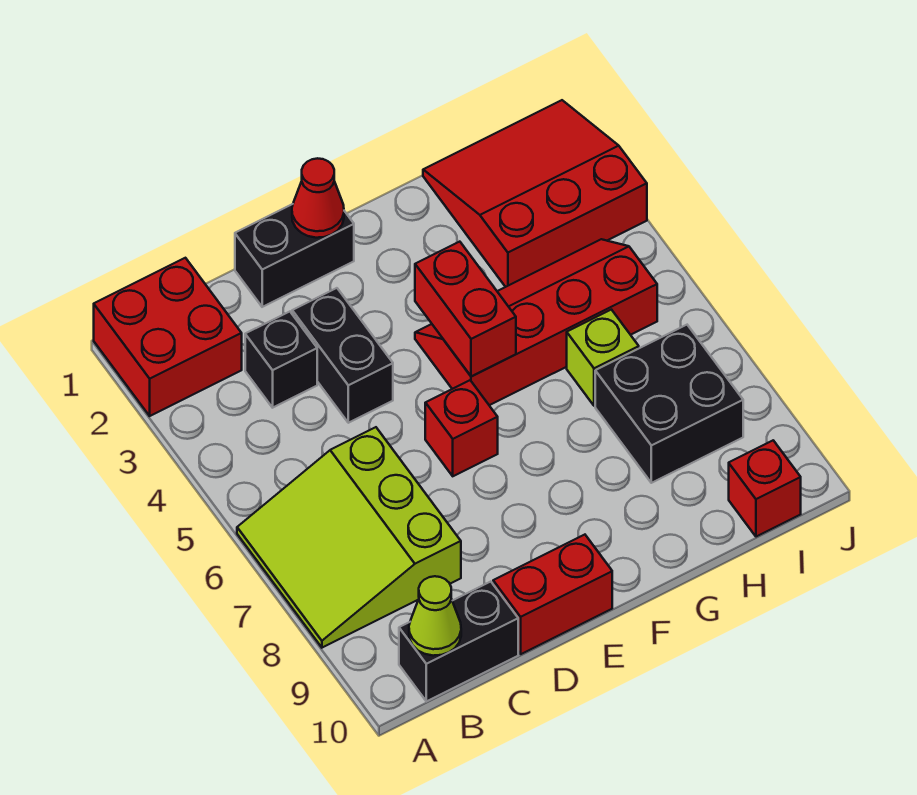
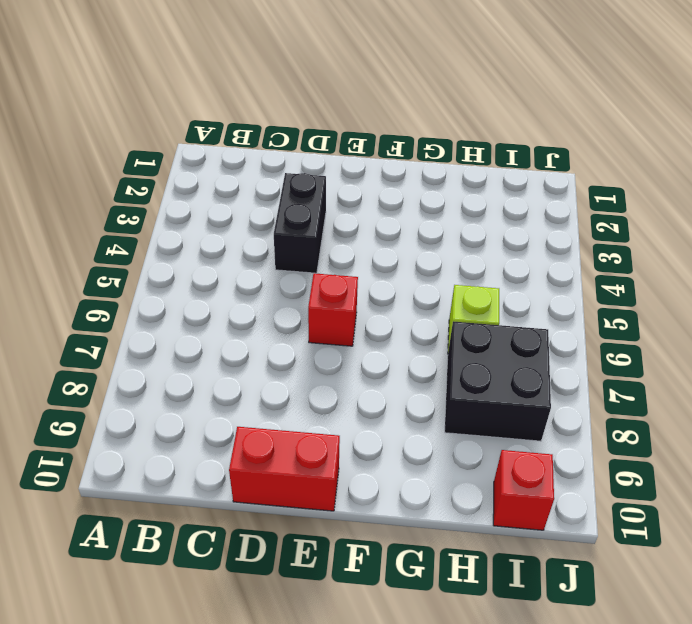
none -> red brick A1:B2 level 1
none -> lime slope A6:C8 level 1 top C
none -> black brick B10:C10 level 1

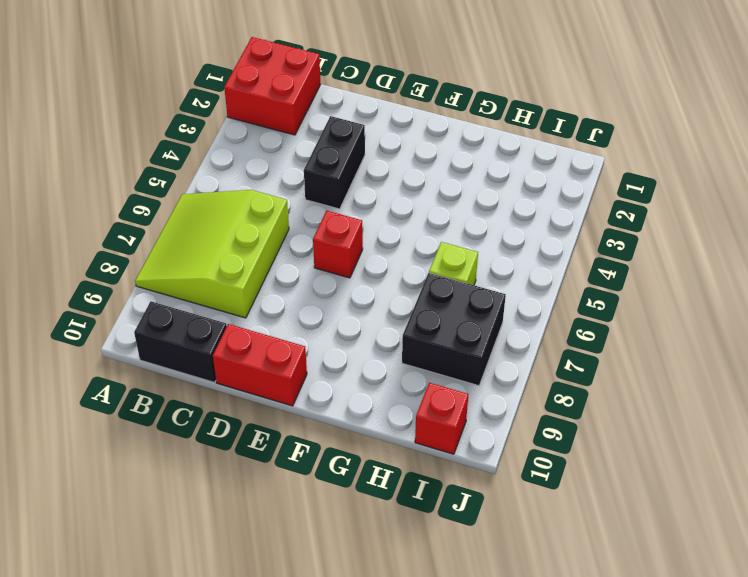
none -> black brick C3 level 1
none -> black brick D1:E1 level 1
none -> red slope F4:I5 level 1 top 5

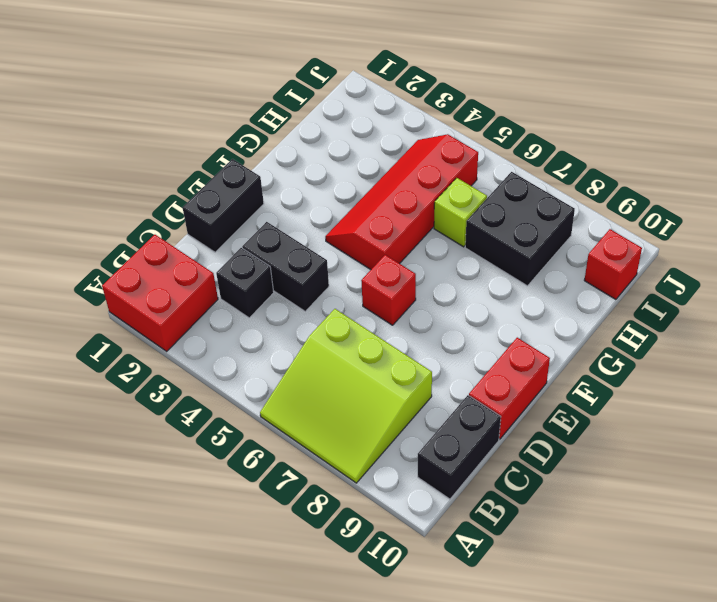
none -> red slope H1:J3 level 1 top 3
none -> lime cone B10 level 2
none -> red cone E1 level 2

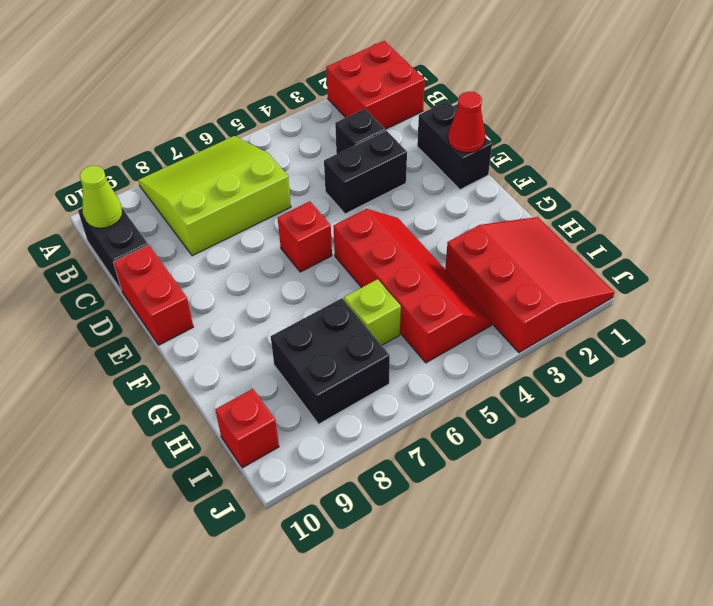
none -> red brick F4:F5 level 2

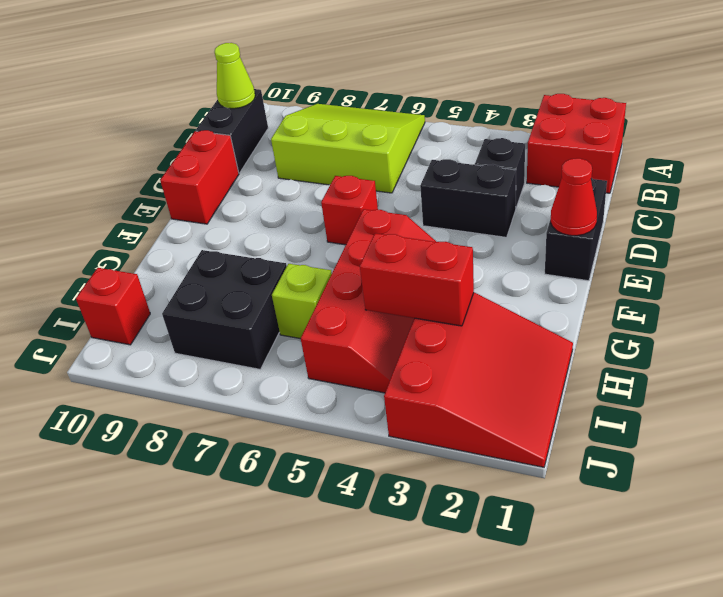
red brick H3:H4 level 2 -> red brick F4:F5 level 2

